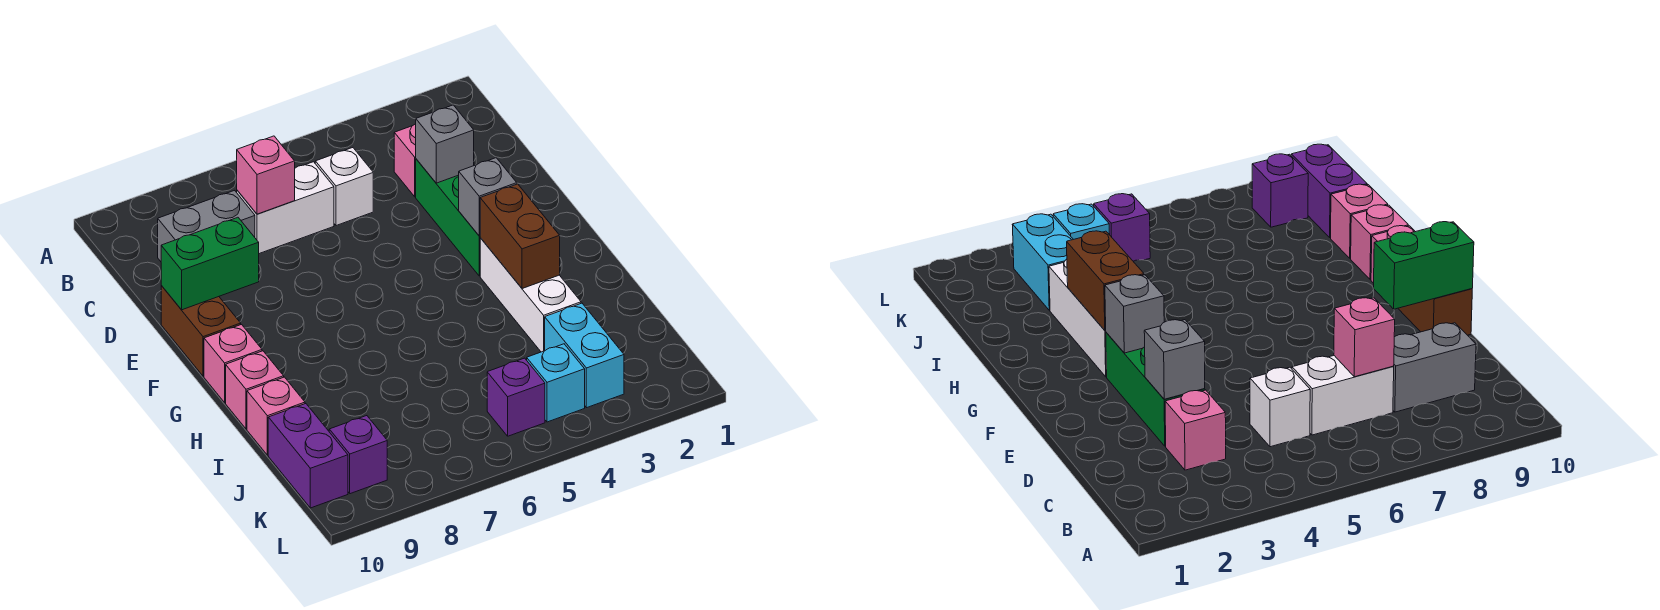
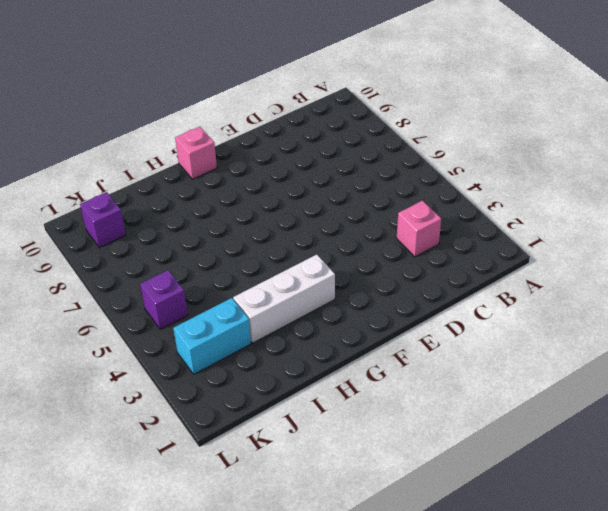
none -> white brick C5 level 1
none -> white brick C6:C7 level 1
none -> grey brick C8:C9 level 1

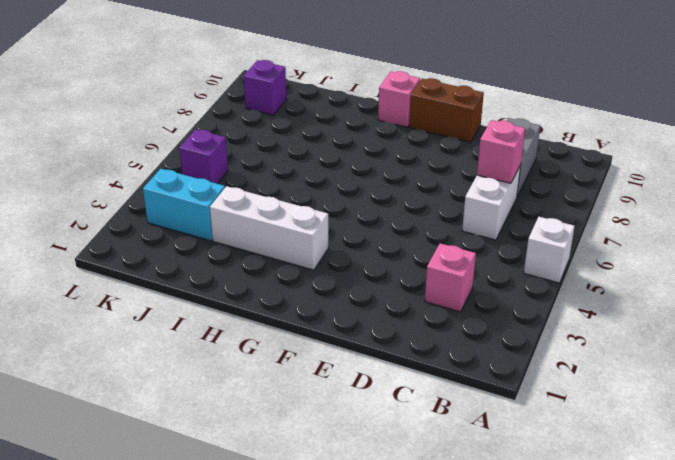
white brick A5 level 1 -> white brick C5 level 1
none -> green brick D3:F3 level 1
none -> pink brick H10 level 1
none -> pink brick I10 level 1

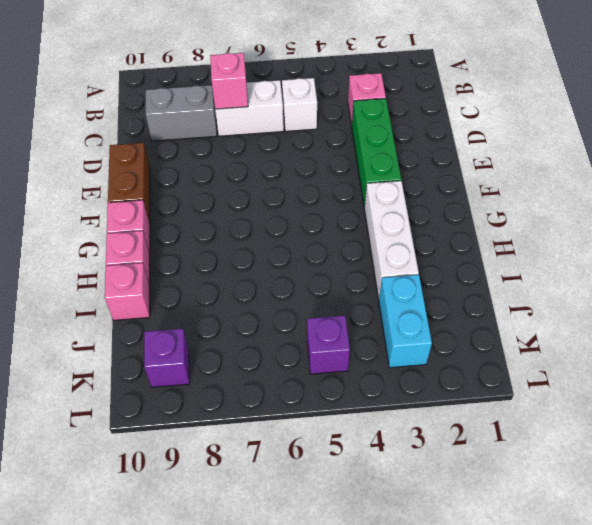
none -> purple brick J10:K10 level 1
none -> cyan brick K4 level 1
none -> grey brick D3 level 2

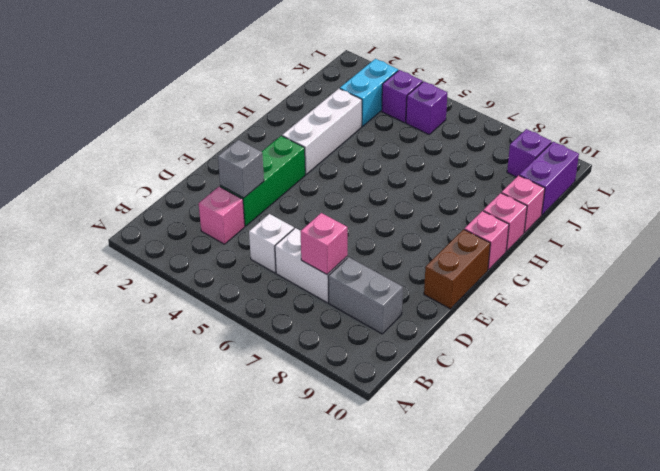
purple brick K4 level 1 -> cyan brick K4 level 1
none -> green brick E9:E10 level 2
none -> grey brick F3 level 2
none -> brown brick G3:H3 level 2

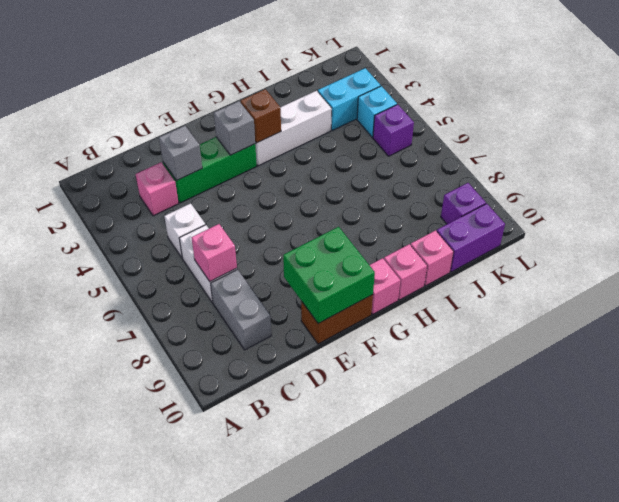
green brick E9:F10 level 2 -> green brick E9:E10 level 2
brown brick G3 level 2 -> brown brick G3:H3 level 2

